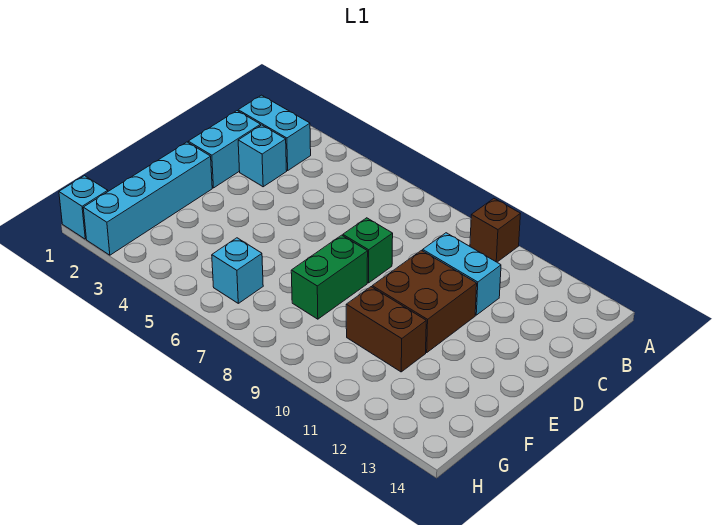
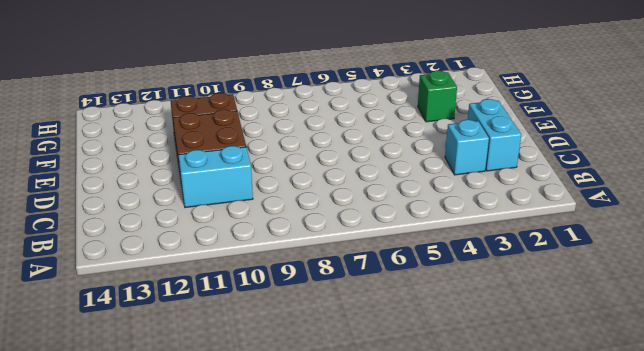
green brick F3 level 1 -> green brick D8 level 1
none -> brown brick A10 level 1
none -> cyan brick B2:B3 level 1
none -> cyan brick E2:H2 level 1

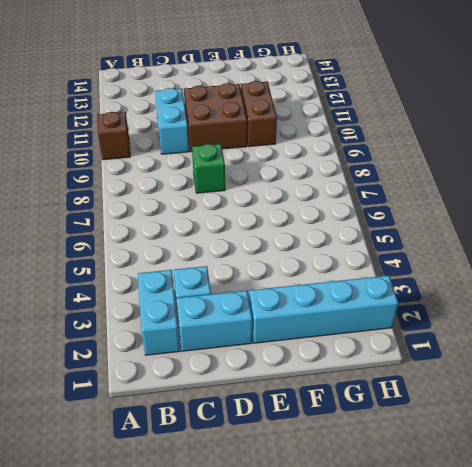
none -> green brick E8:F8 level 1
none -> cyan brick G6 level 1
none -> cyan brick H1 level 1

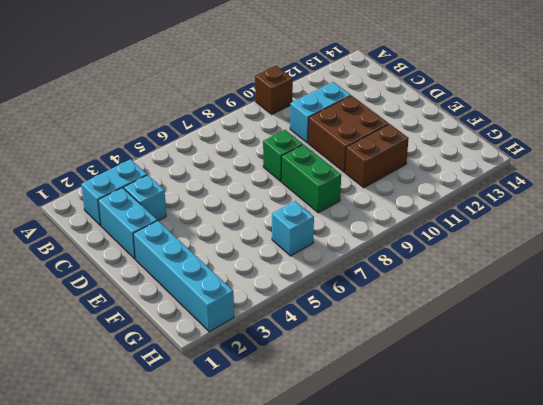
none -> cyan brick H1 level 1

